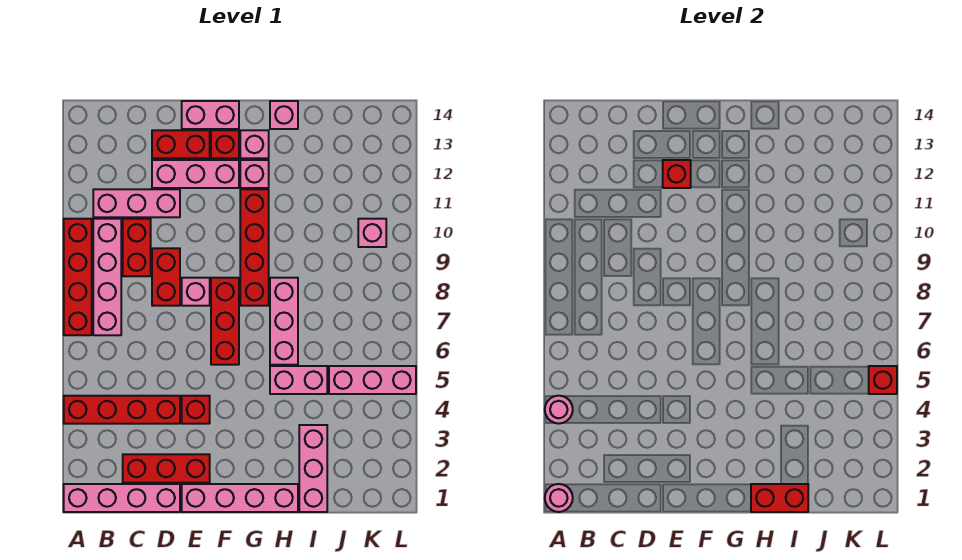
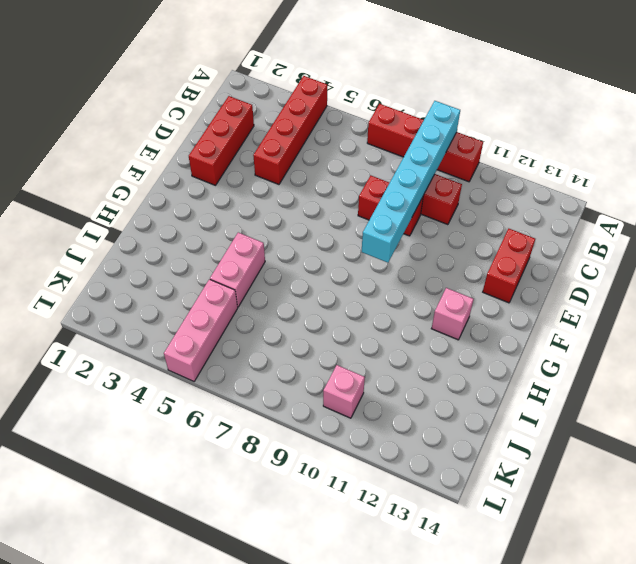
cyan brick A9:F9 level 2 -> none
none -> pink brick A1:D1 level 1
none -> pink brick B7:B10 level 1
none -> pink brick B11:D11 level 1
none -> pink brick D12:F12 level 1

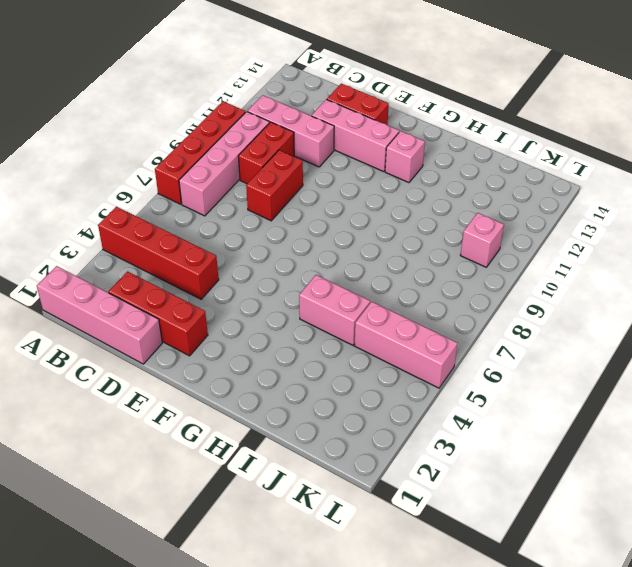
none -> pink brick E1:H1 level 1
none -> red brick E4 level 1
none -> pink brick E8 level 1
none -> pink brick E14:F14 level 1

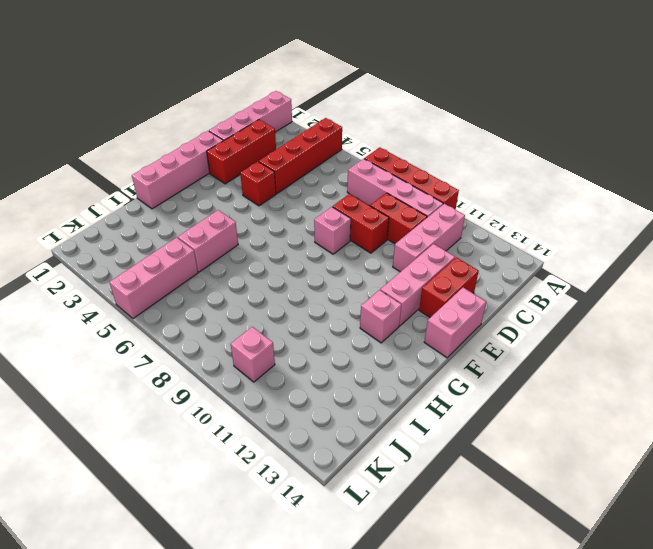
none -> red brick F6:F8 level 1
none -> red brick F13 level 1
none -> red brick G8:G11 level 1
none -> pink brick G13 level 1

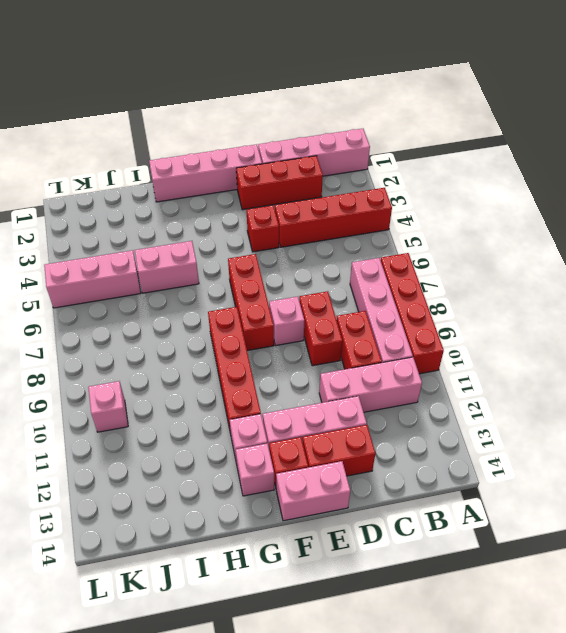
none -> pink brick H6:H8 level 1
none -> pink brick H14 level 1
none -> pink brick I1:I3 level 1
none -> pink round brick A1 level 2

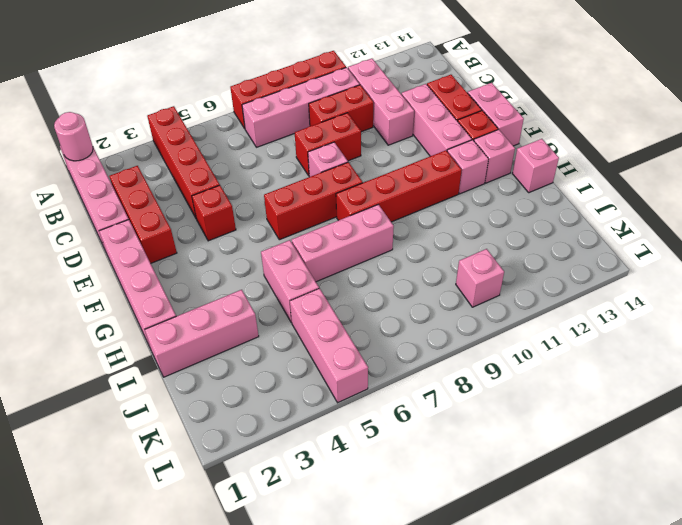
none -> pink round brick A4 level 2
none -> red brick E12 level 2
none -> red brick H1:I1 level 2
none -> red brick L5 level 2

